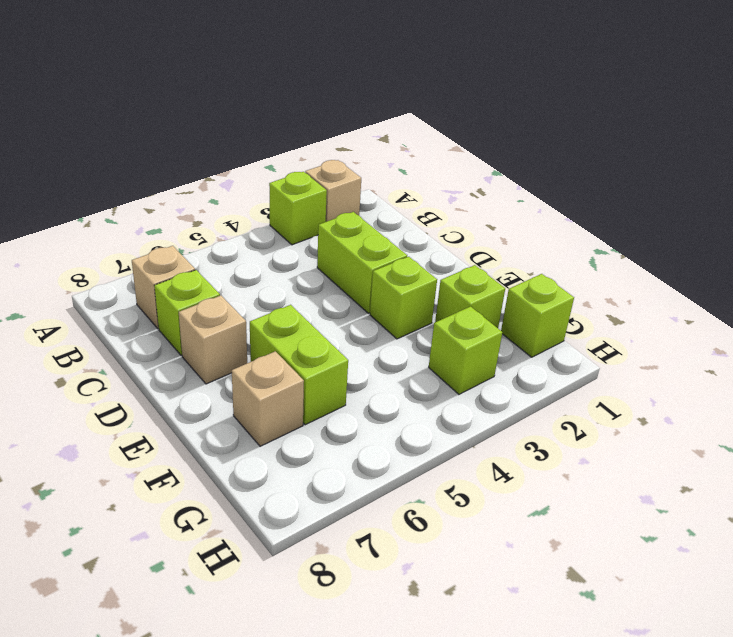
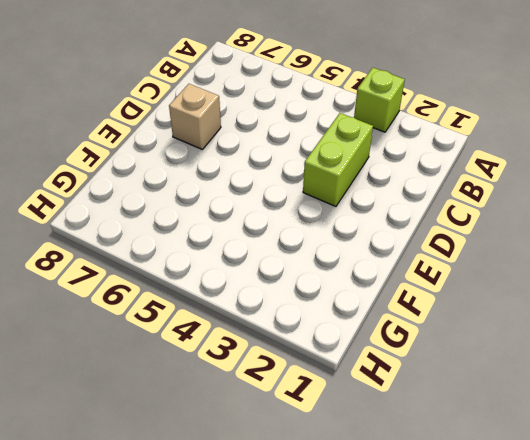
none -> tan brick A2 level 1
none -> tan brick B7 level 1
none -> lime brick C7 level 1

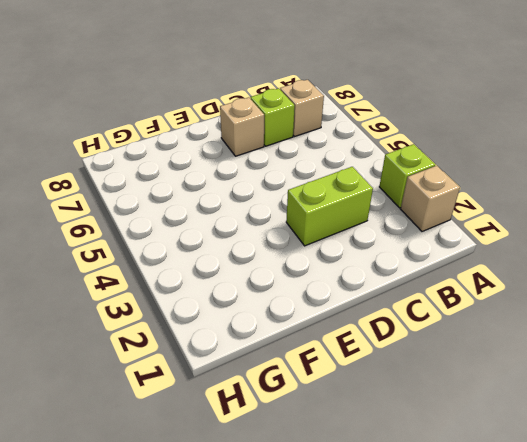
none -> lime brick E3 level 1
none -> lime brick E6:F6 level 1
none -> lime brick F2 level 1

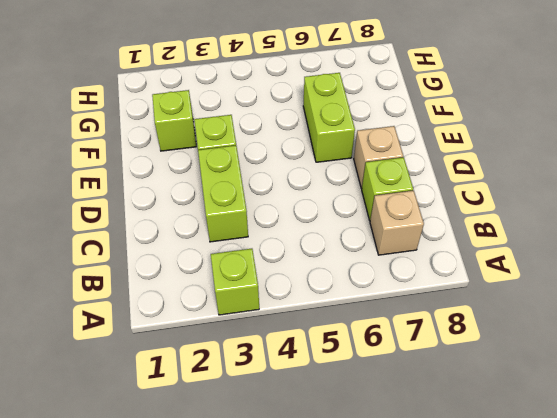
none -> tan brick A2 level 1
none -> tan brick F7 level 1
none -> lime brick G1 level 1

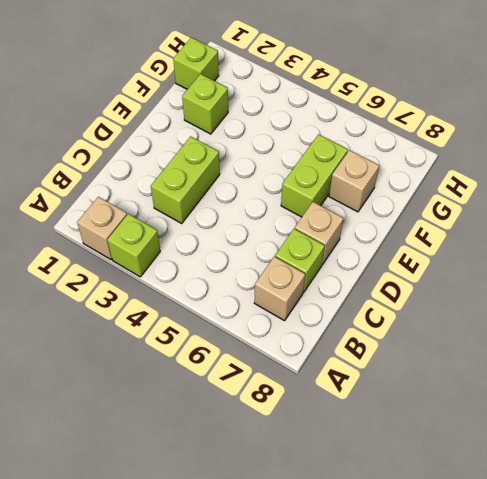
none -> lime brick E3 level 1
none -> lime brick G3 level 1

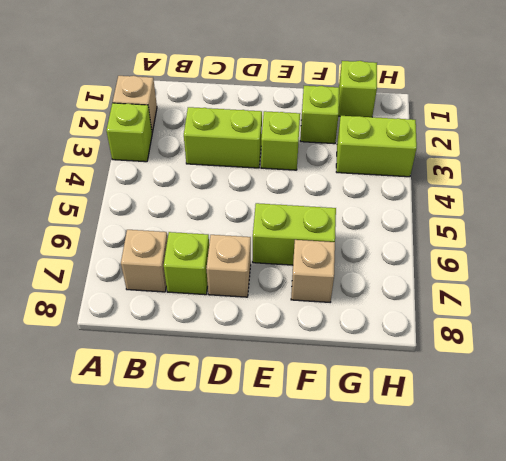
lime brick G3:H3 level 1 -> lime brick G3 level 1

